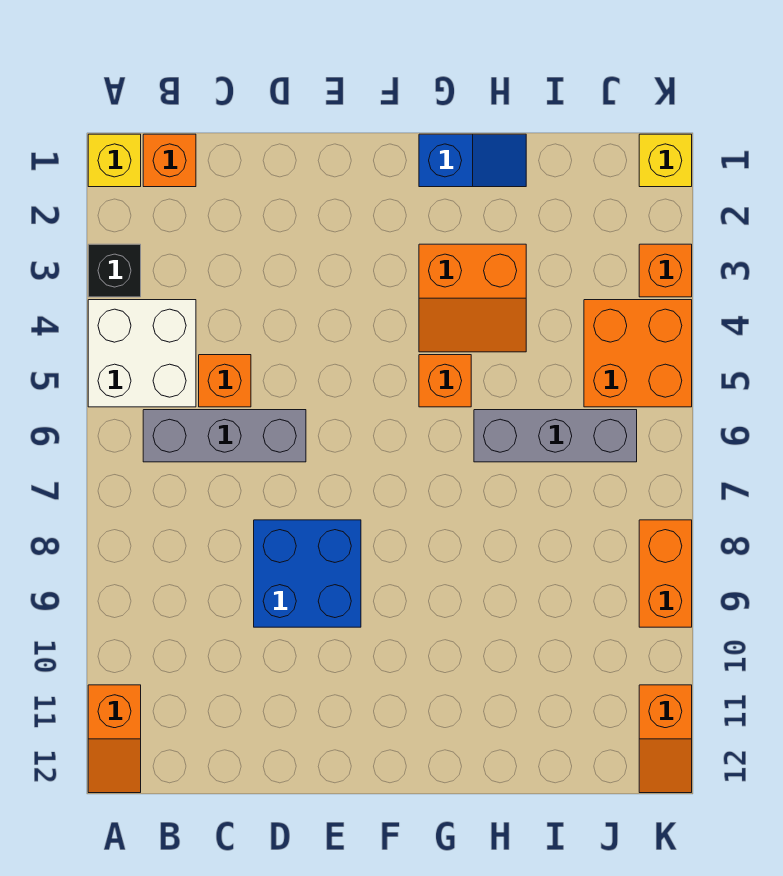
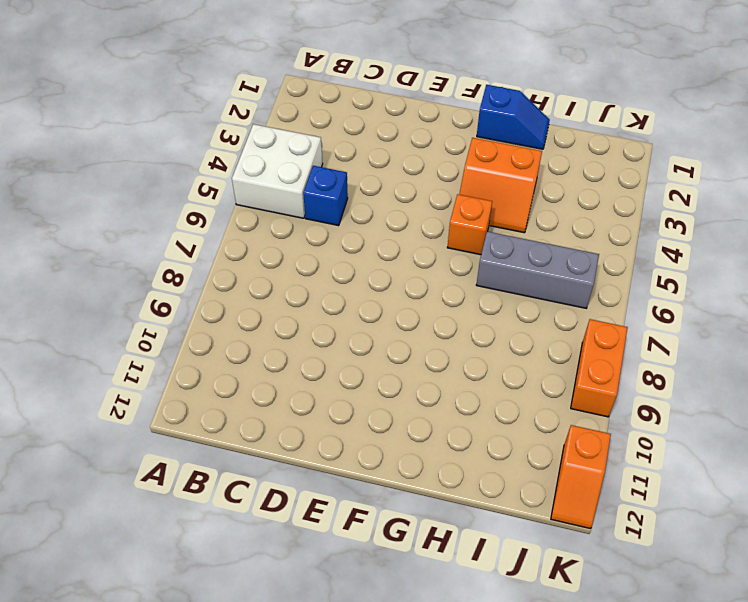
blue brick C5 level 1 -> orange brick C5 level 1
none -> yellow brick A1 level 1
none -> black brick A3 level 1
none -> orange slope A11:A12 level 1 top 11

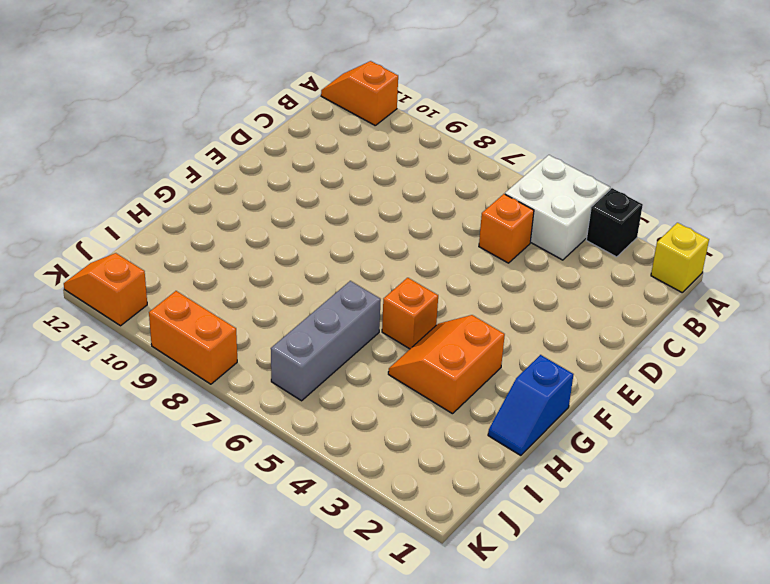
none -> orange brick B1 level 1
none -> grey brick B6:D6 level 1
none -> blue brick D8:E9 level 1

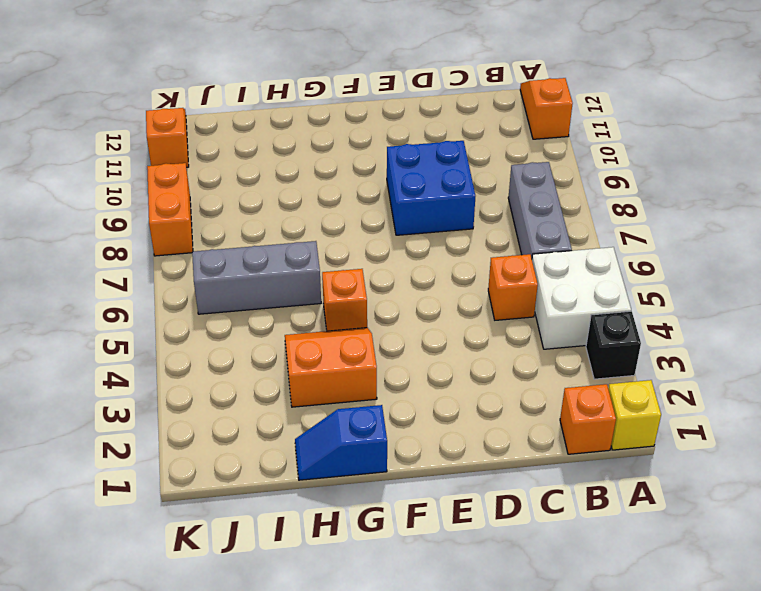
grey brick B6:B8 level 1 -> grey brick B6:D6 level 1
none -> orange brick J4:K5 level 1
none -> yellow brick K1 level 1
none -> orange brick K3 level 1

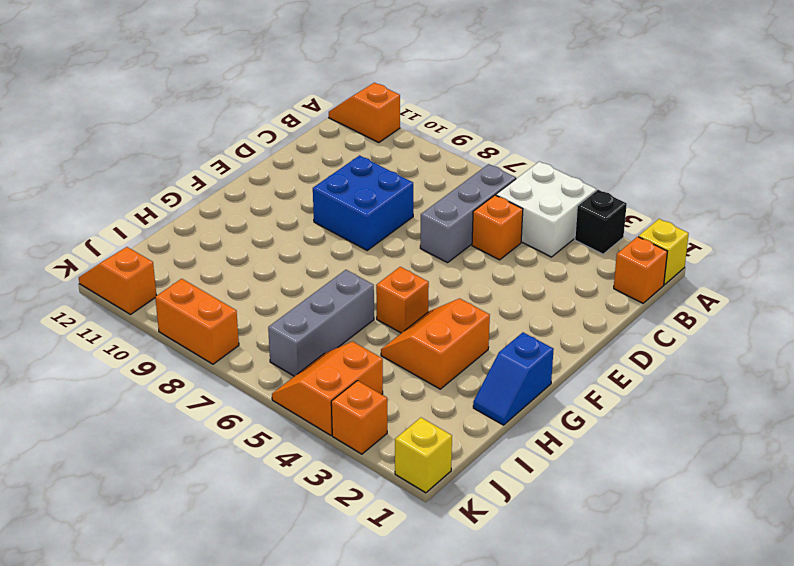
orange slope J4:K5 level 1 top 4 -> orange brick J4:K5 level 1

